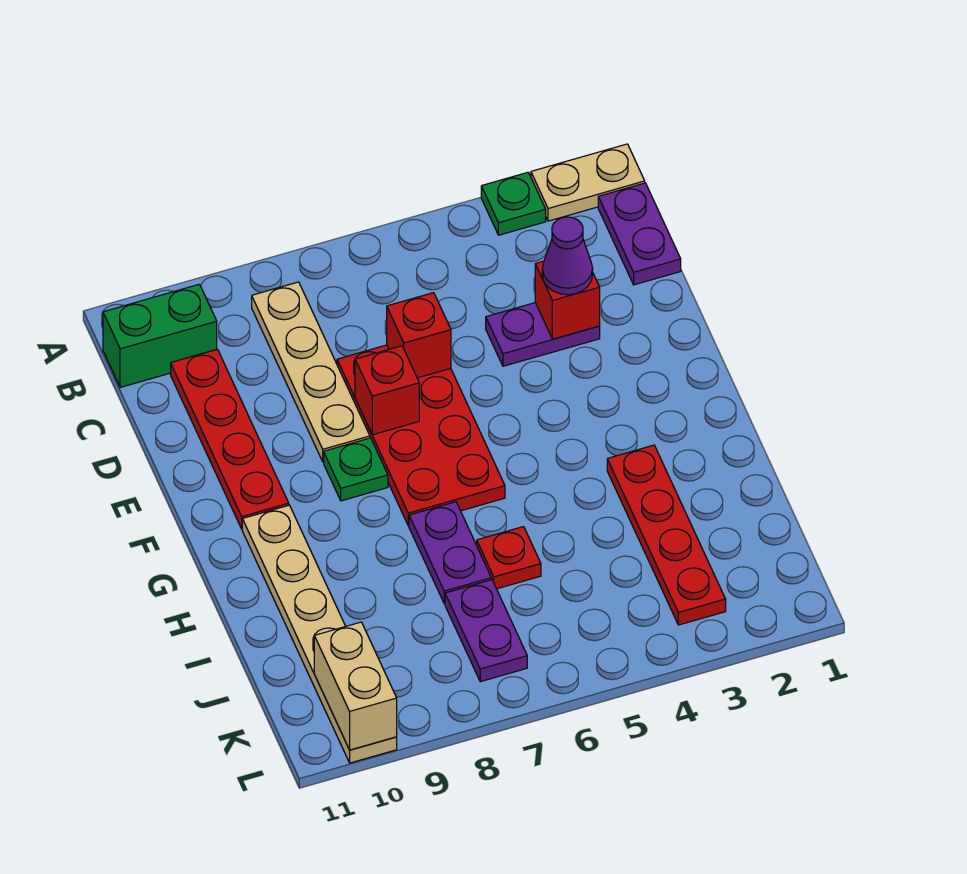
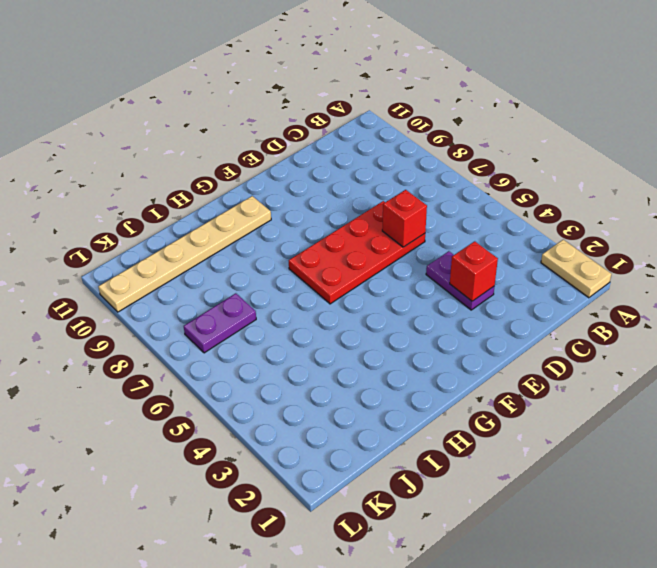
none -> green plate A3 level 1
none -> purple plate B1:C1 level 1
none -> tan plate B8:E8 level 1

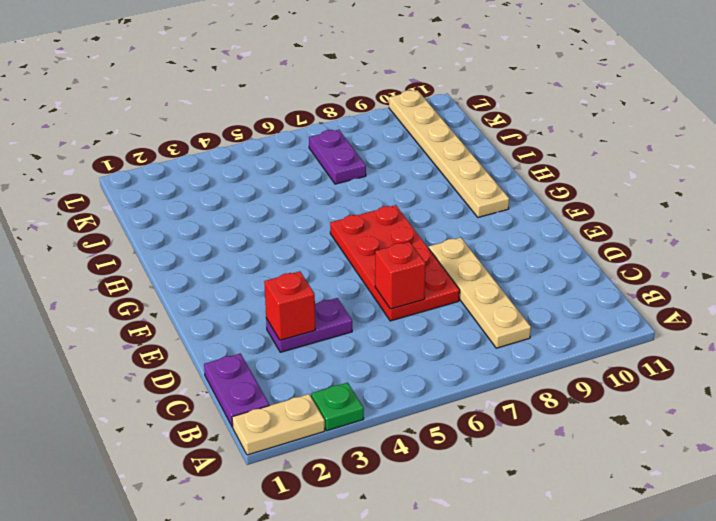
none -> green brick B10:B11 level 1
none -> red plate C10:F10 level 1
none -> green plate F8 level 1

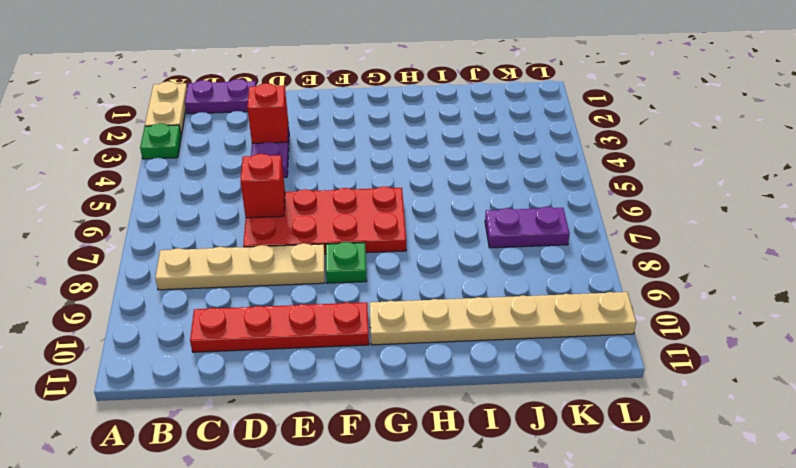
none -> green brick B10:B11 level 1
none -> red plate H3:K3 level 1
none -> purple plate H7:I7 level 1

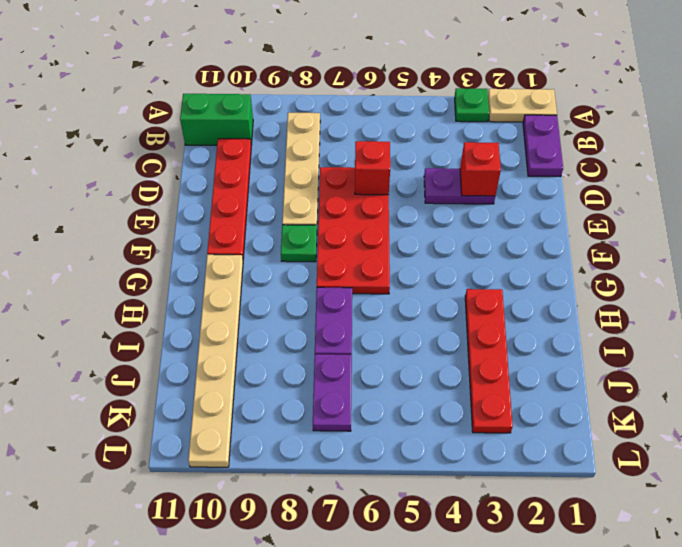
none -> red plate I6 level 1
none -> red brick E7 level 2
none -> tan brick K10:L10 level 2

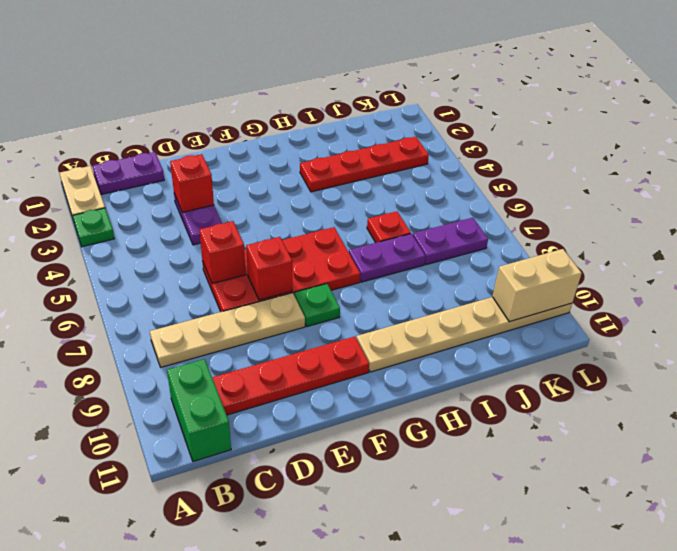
none -> purple cone D3 level 3

